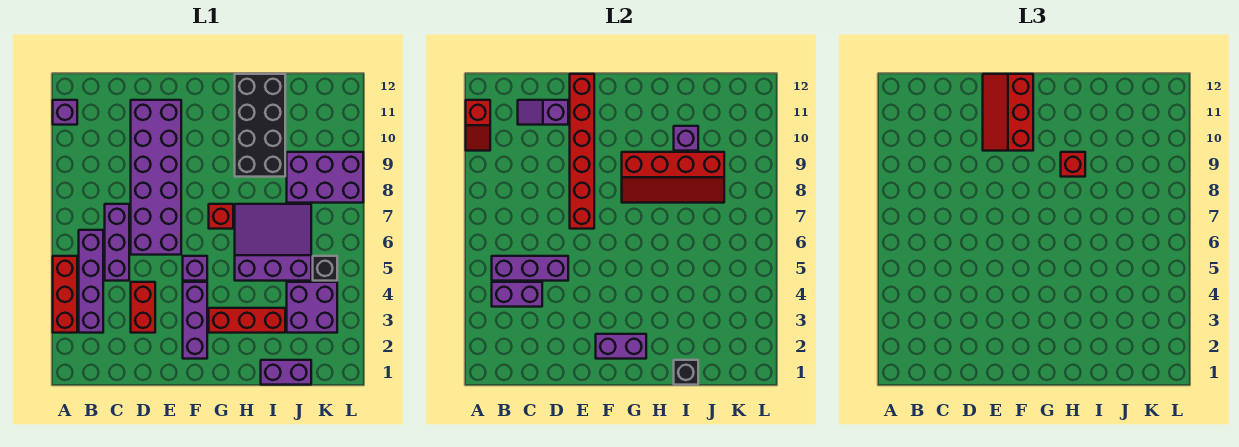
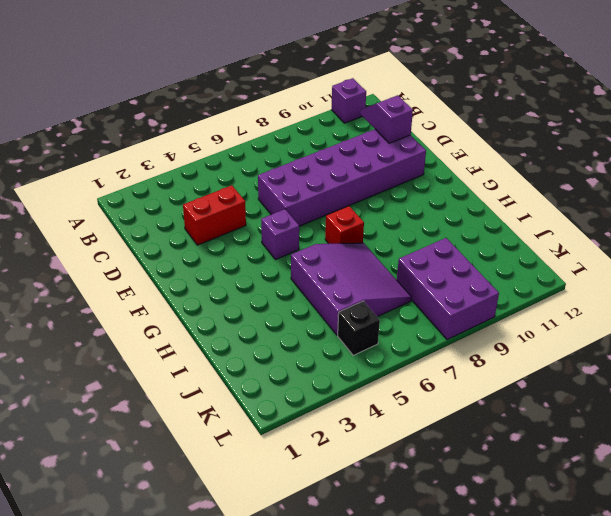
none -> red brick A3:A5 level 1
none -> purple brick B3:B6 level 1
none -> purple brick C5:C7 level 1

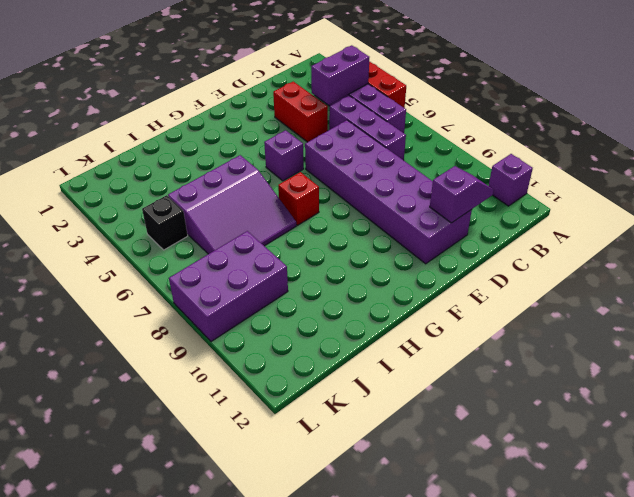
none -> purple brick F2:F4 level 1
none -> red brick G3:I3 level 1
none -> black brick H9:I12 level 1

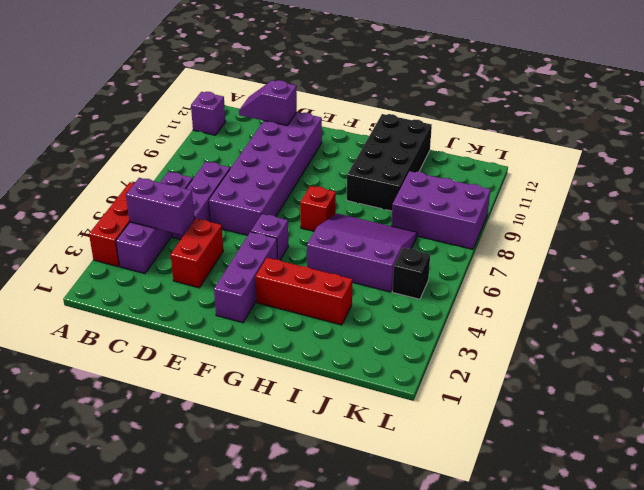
none -> purple brick I1:J1 level 1
none -> purple brick J3:K4 level 1
none -> red slope A10:A11 level 2 top 11

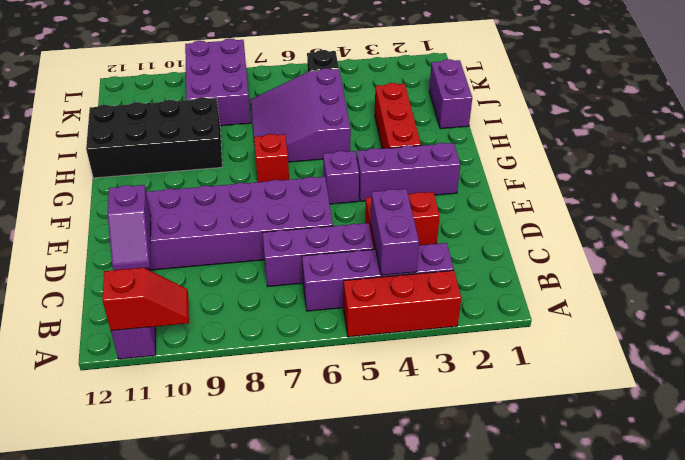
none -> purple brick J3:K4 level 1
none -> purple brick B5:D5 level 2
none -> red brick E7:E12 level 2

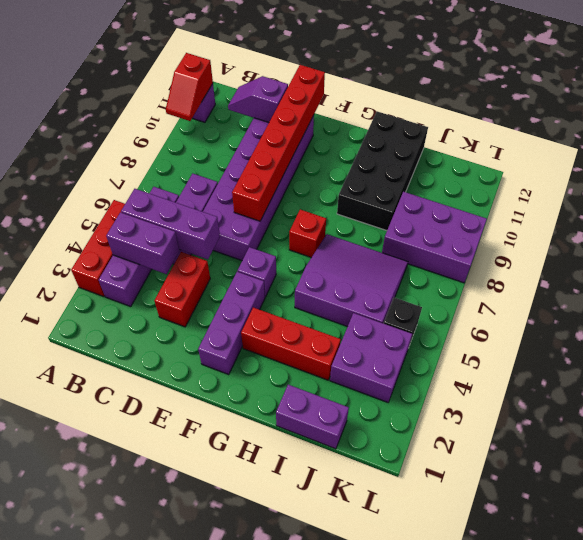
none -> purple brick F2:G2 level 2
none -> red slope G8:J9 level 2 top 9
none -> black brick I1 level 2

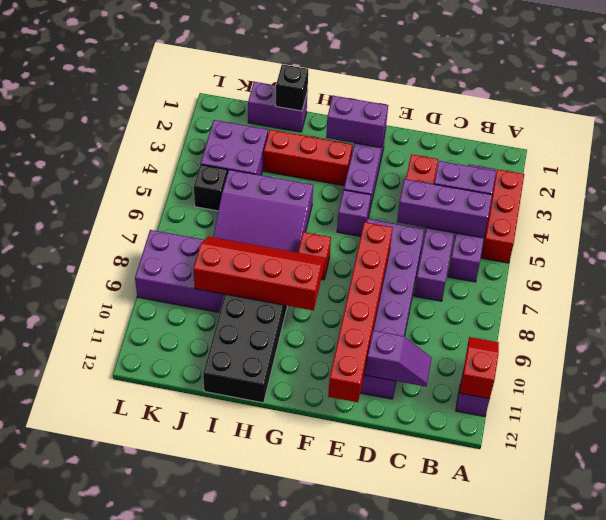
none -> purple brick I10 level 2
none -> red slope E10:F12 level 3 top F
none -> red brick H9 level 3

